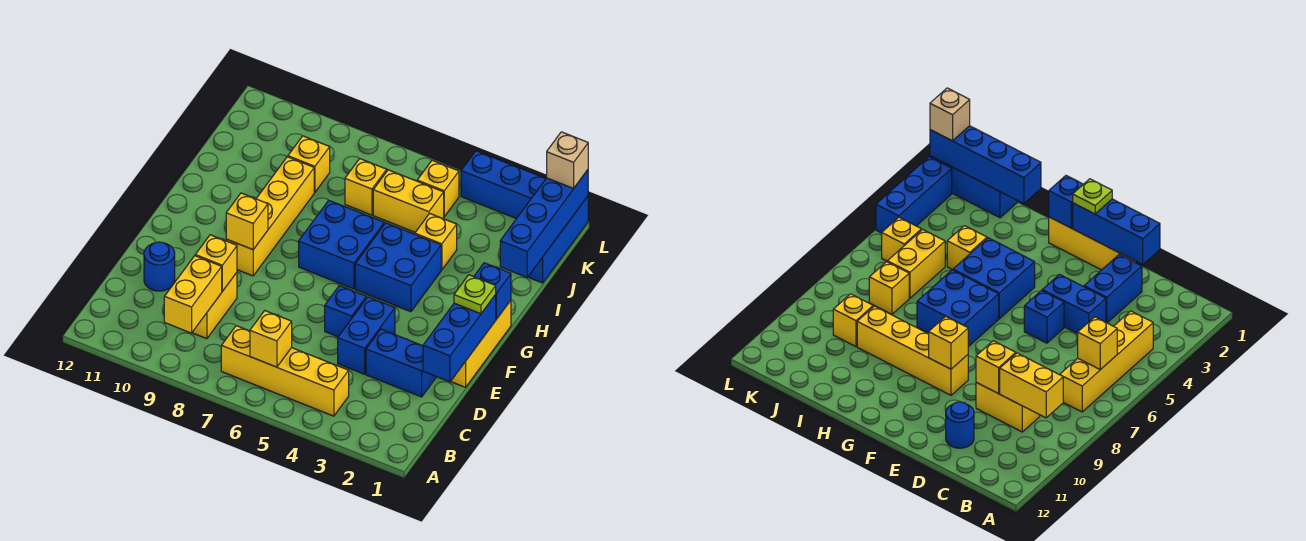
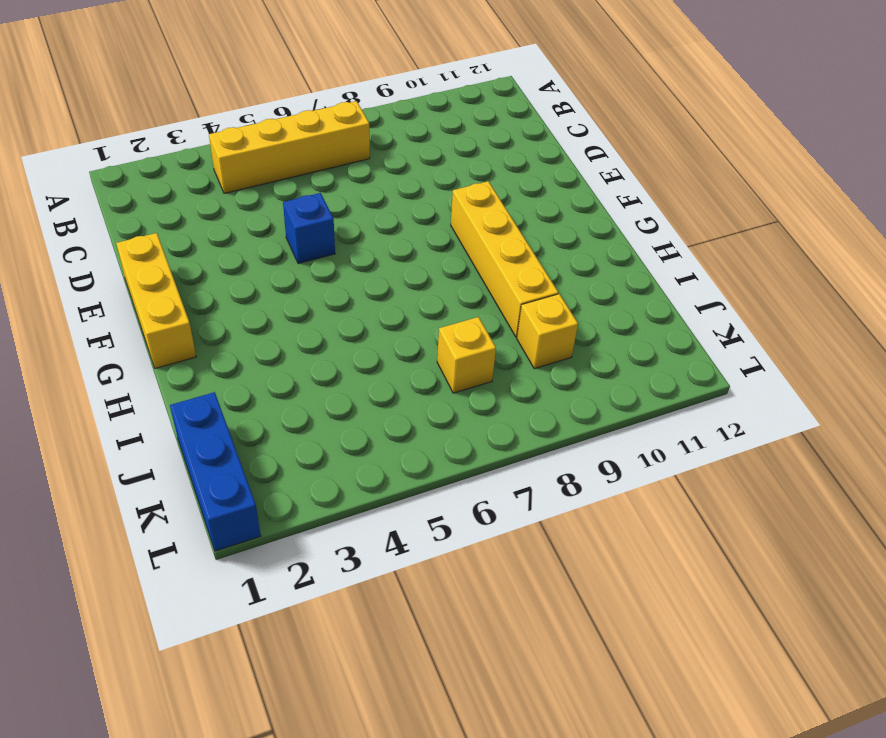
none -> yellow brick C9:D9 level 1
none -> blue brick D2:D3 level 1
none -> blue brick D4:E4 level 1

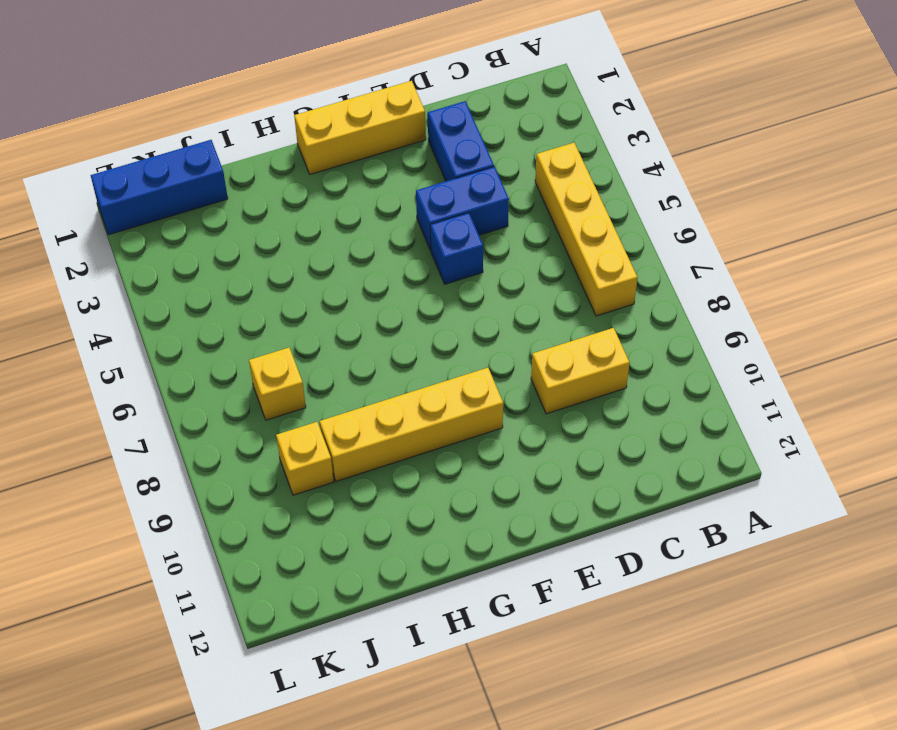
none -> blue round brick D11 level 1
none -> blue brick G4:H5 level 1
none -> blue brick G6:H7 level 1

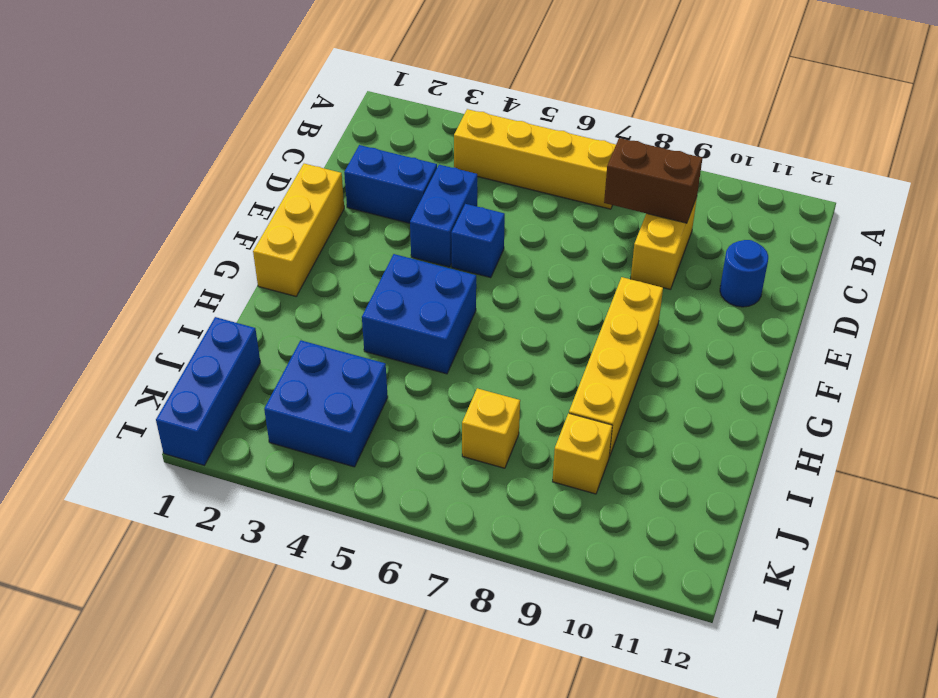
brown brick C8:C9 level 2 -> yellow brick B9:C9 level 2
blue brick J3:K4 level 1 -> blue brick G6:H7 level 1
none -> yellow brick I4 level 1
none -> yellow brick J5:J6 level 1
none -> yellow brick K5 level 1

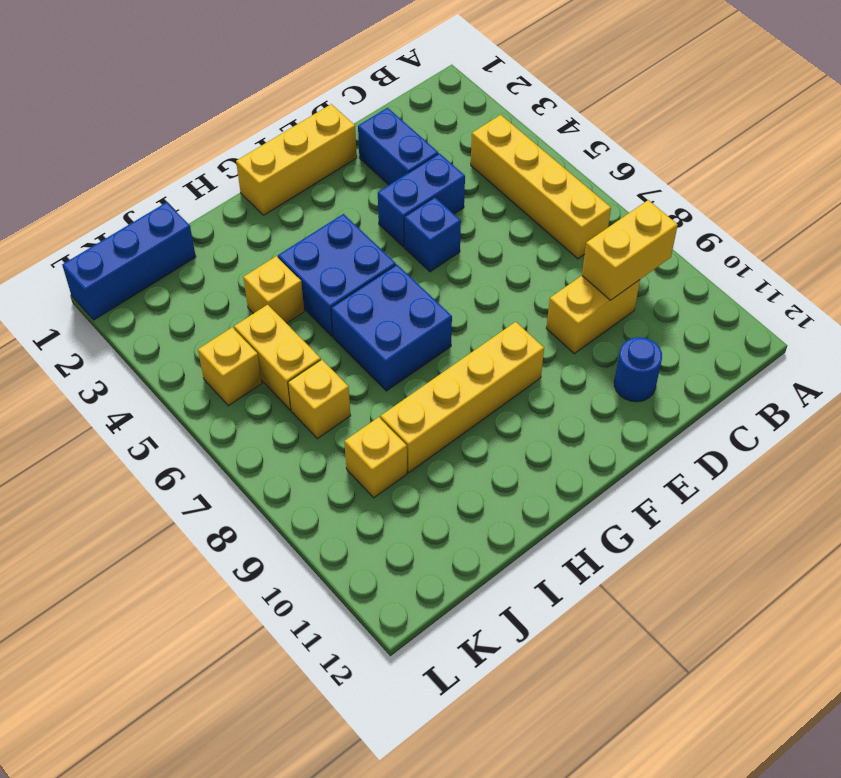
none -> blue brick L2:L4 level 1
none -> yellow brick B6 level 2
none -> blue brick D1:F1 level 2

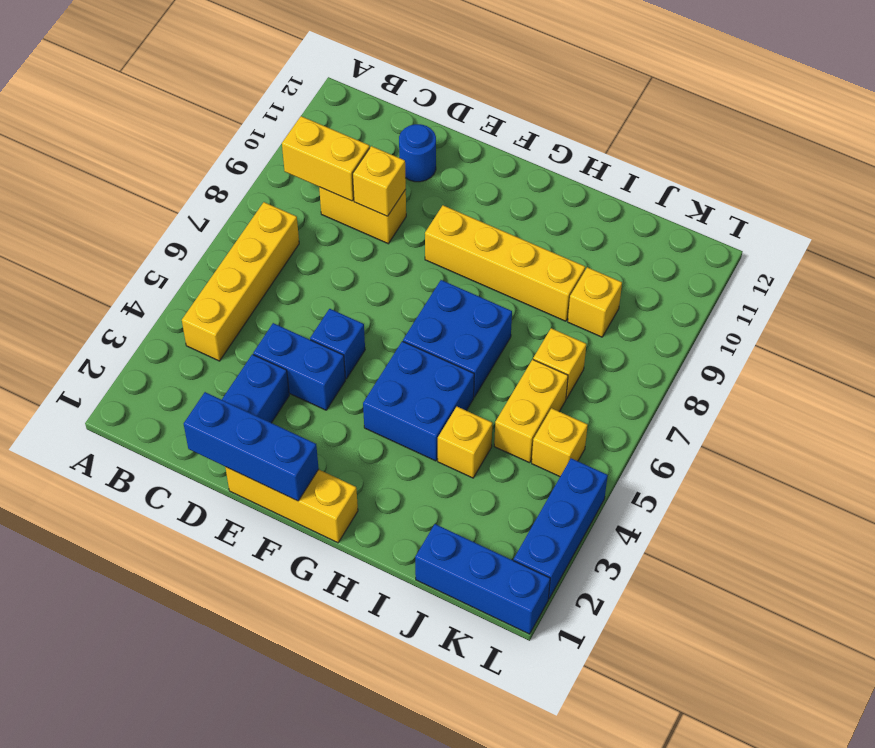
none -> yellow brick B6 level 2
none -> yellow brick F9 level 2
none -> blue brick G1 level 2

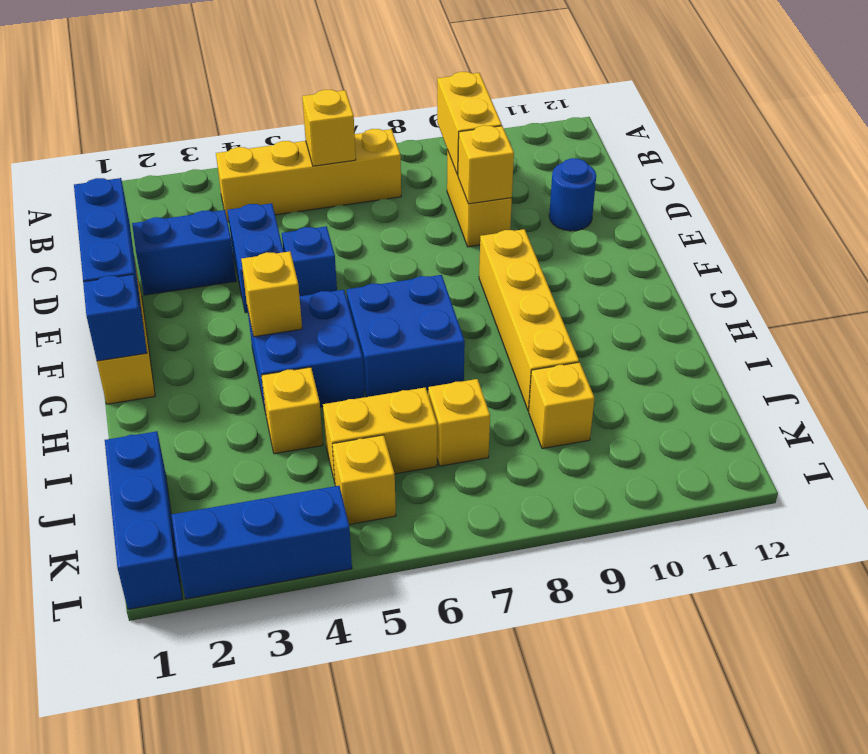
yellow brick G4 level 2 -> yellow brick F9 level 2
none -> blue brick I1:L1 level 2
none -> lime plate F1 level 3
none -> tan brick L1 level 3

